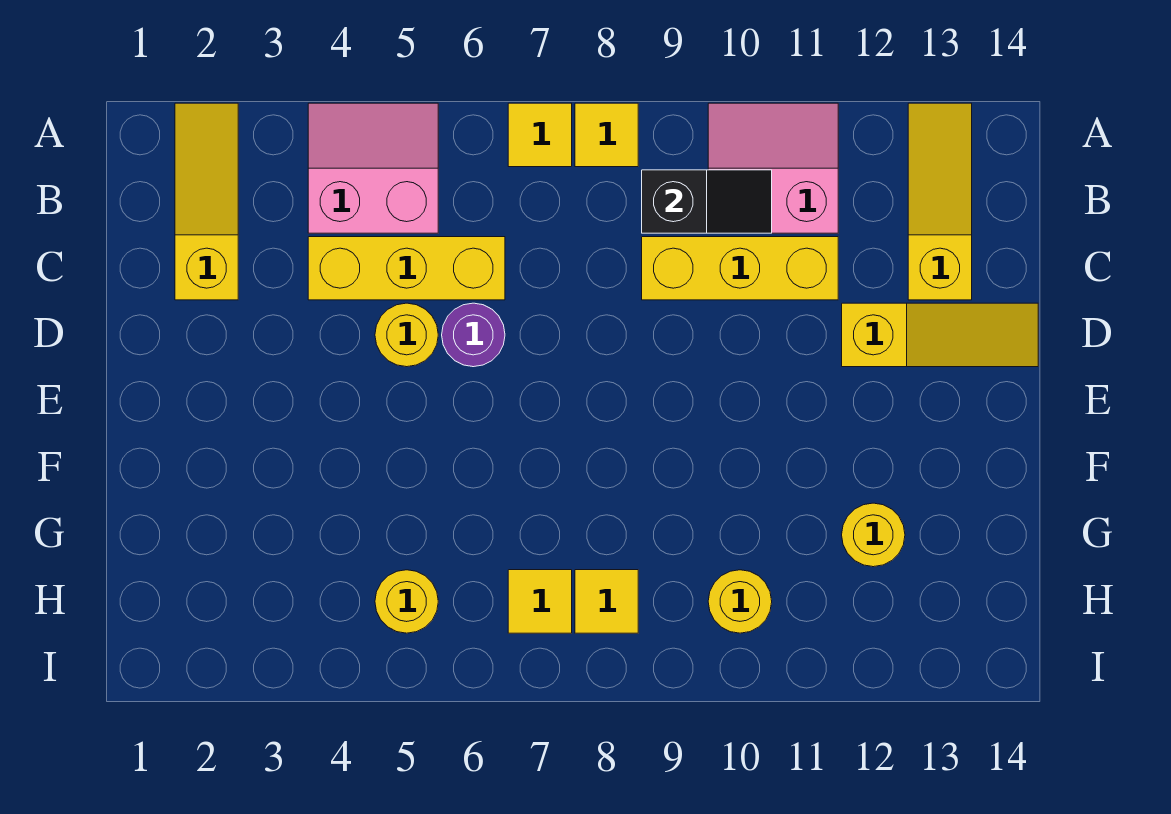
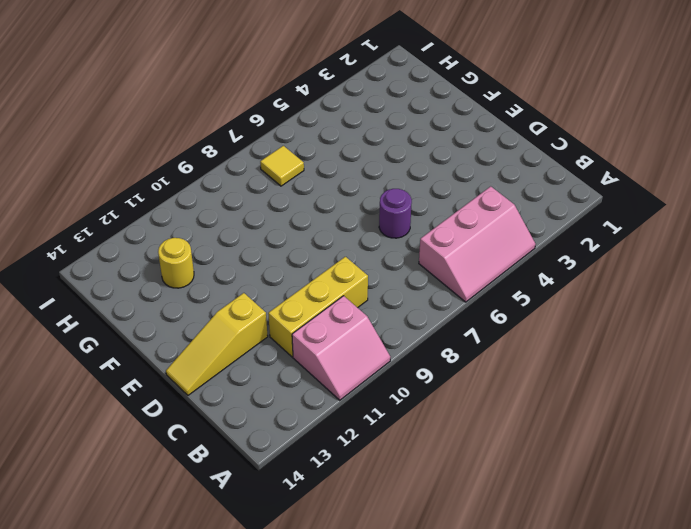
pink slope A4:B6 level 1 top B -> pink slope A4:B5 level 1 top B
none -> yellow slope A2:C2 level 1 top C
none -> yellow tile A7 level 1
none -> yellow tile A8 level 1

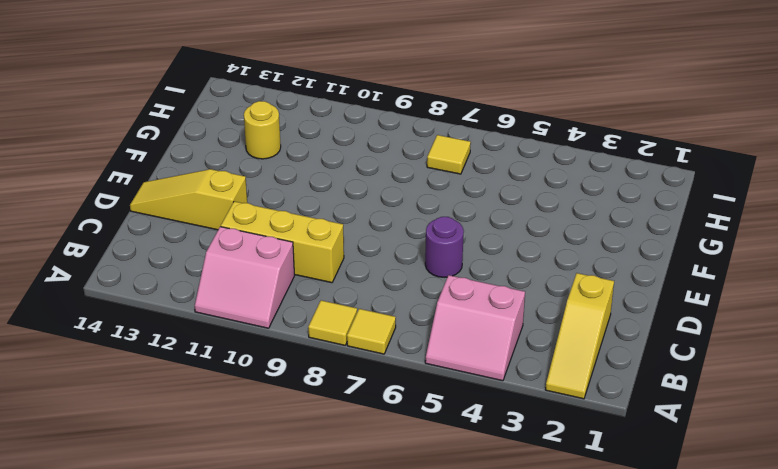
none -> yellow slope A13:C13 level 1 top C
none -> yellow brick C4:C6 level 1
none -> yellow round brick D5 level 1

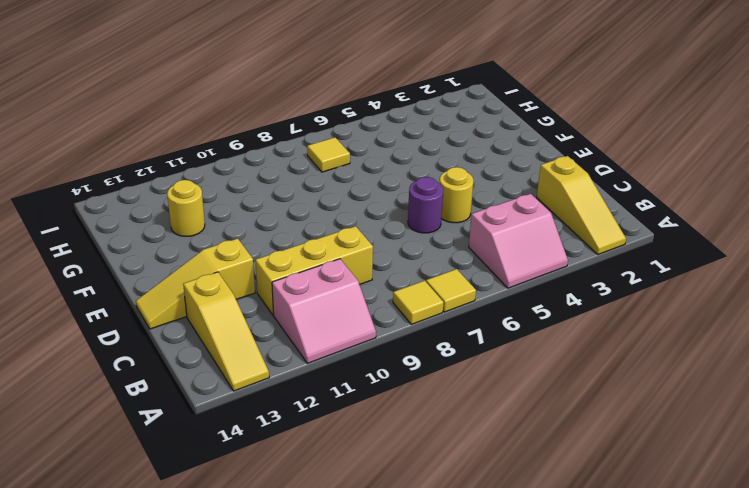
none -> yellow brick C4:C6 level 1
none -> yellow round brick H5 level 1
none -> yellow tile H8 level 1

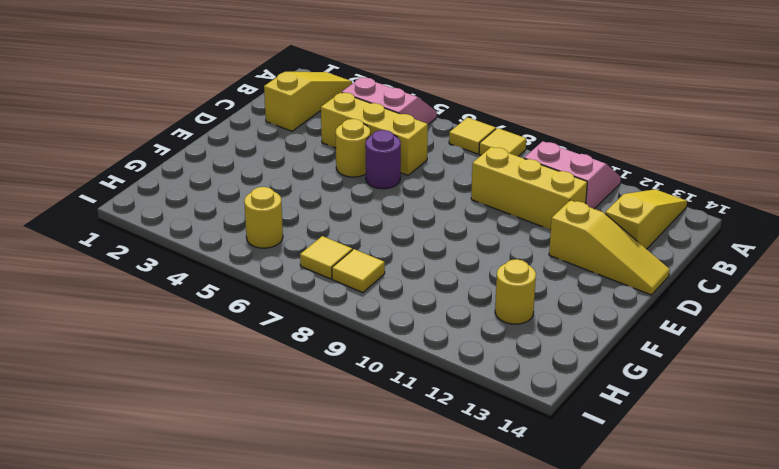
none -> yellow round brick H10 level 1
none -> black slope B9:B10 level 2 top 9

